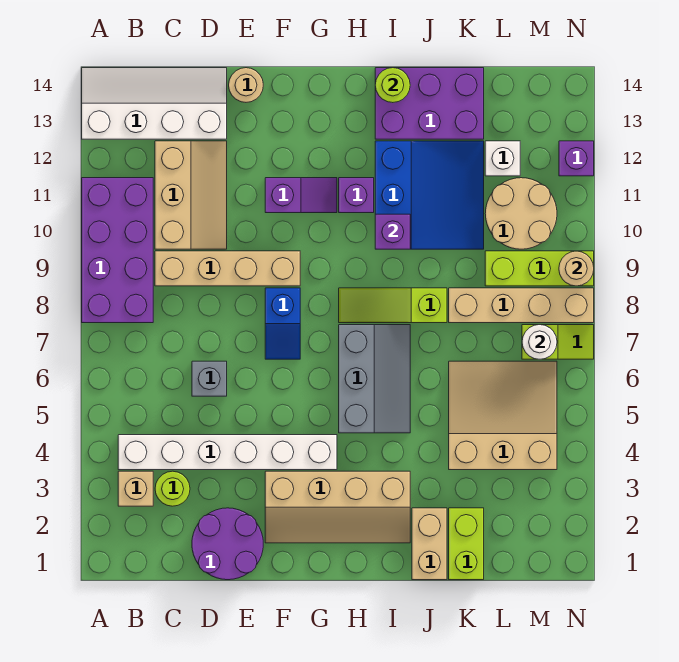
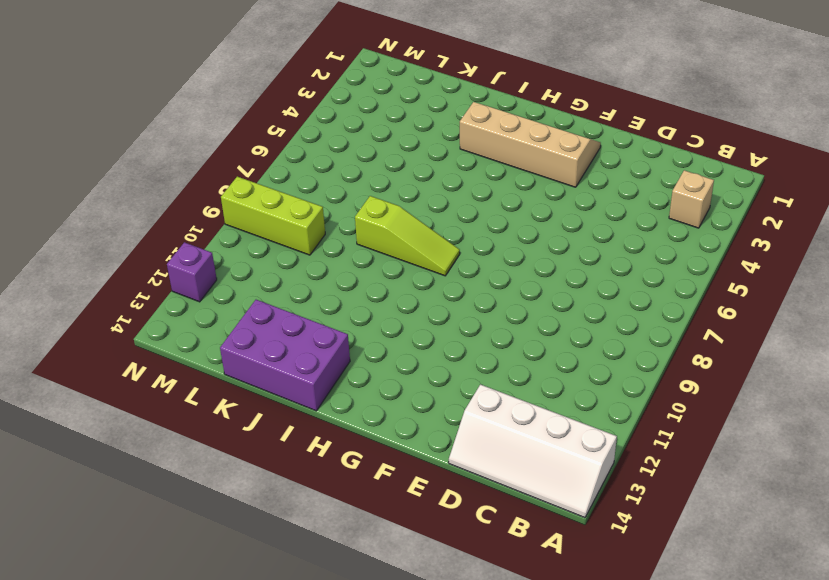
none -> purple brick A8:B11 level 1
none -> white brick B4:G4 level 1
none -> lime round brick C3 level 1
none -> tan brick C9:F9 level 1

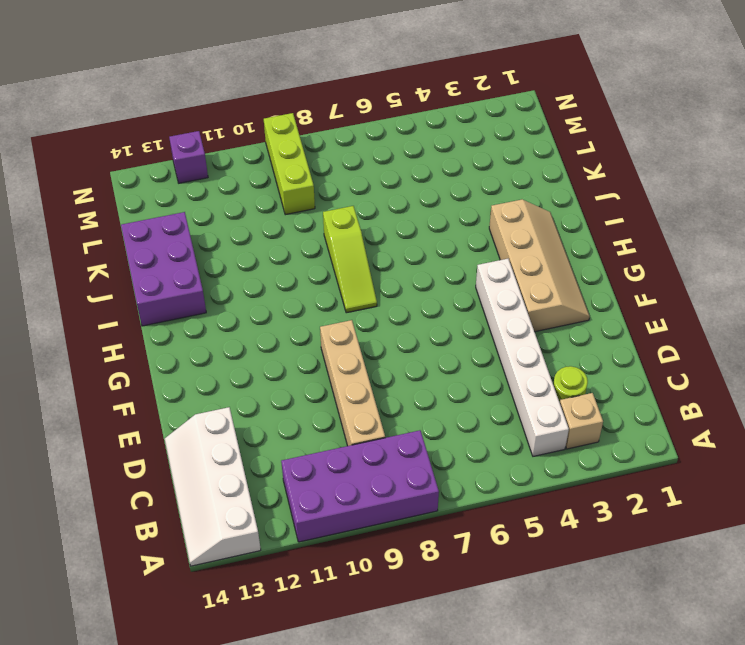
none -> tan slope C10:D12 level 1 top C
none -> purple round brick D1:E2 level 1
none -> grey brick D6 level 1
none -> tan round brick E14 level 1

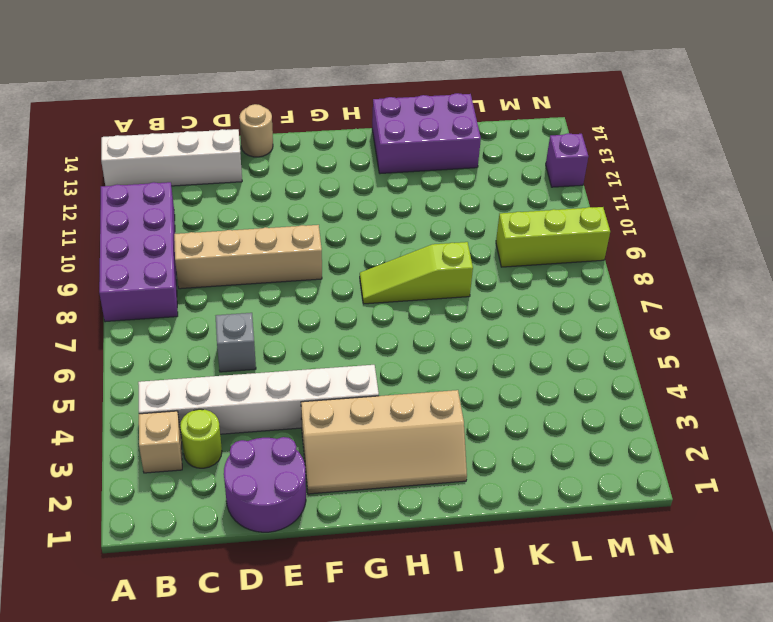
none -> tan slope C10:D12 level 1 top C
none -> blue slope F7:F8 level 1 top 8
none -> purple slope F11:G11 level 1 top F
none -> grey slope H5:I7 level 1 top H

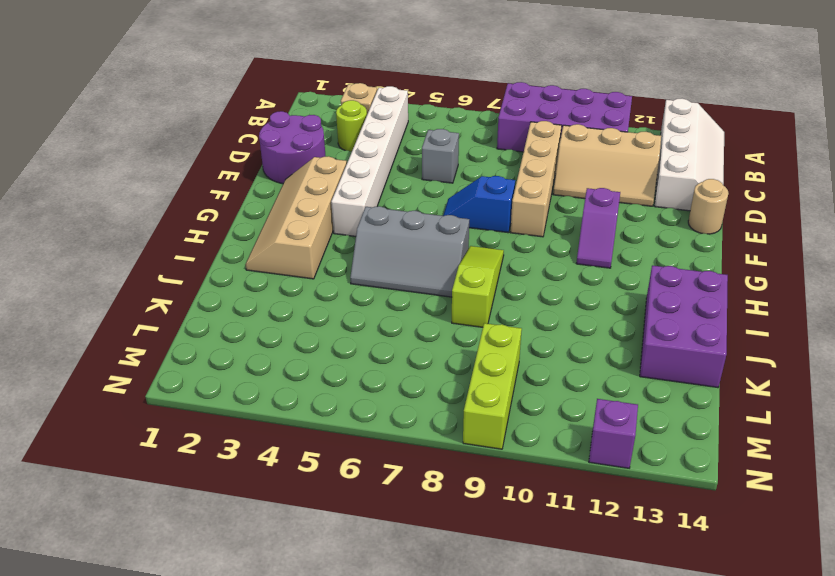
none -> purple brick H11 level 1
none -> blue slope I10:K12 level 1 top I
none -> tan brick J1:J2 level 1
none -> lime brick K1:K2 level 1

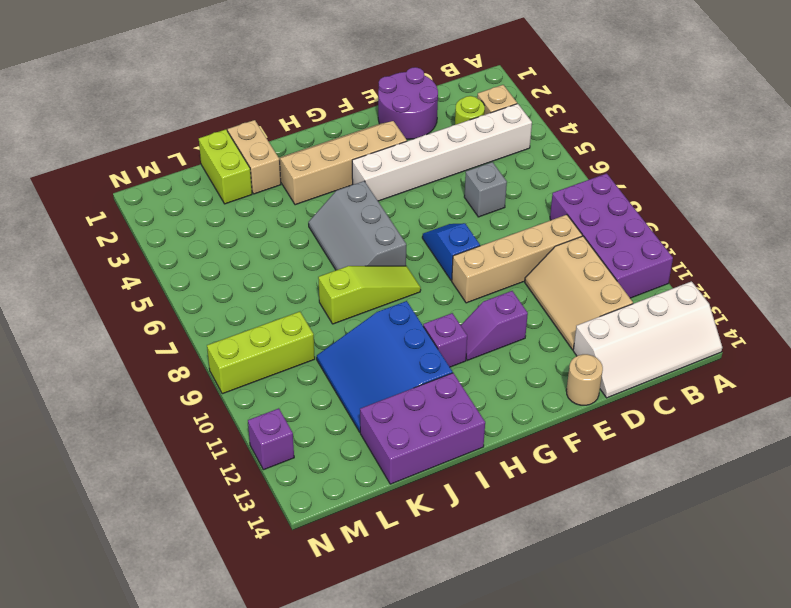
none -> tan slope K4:M6 level 1 top 4
none -> tan brick K8:N8 level 1
none -> tan round brick L10:M11 level 1
none -> white brick L12 level 1

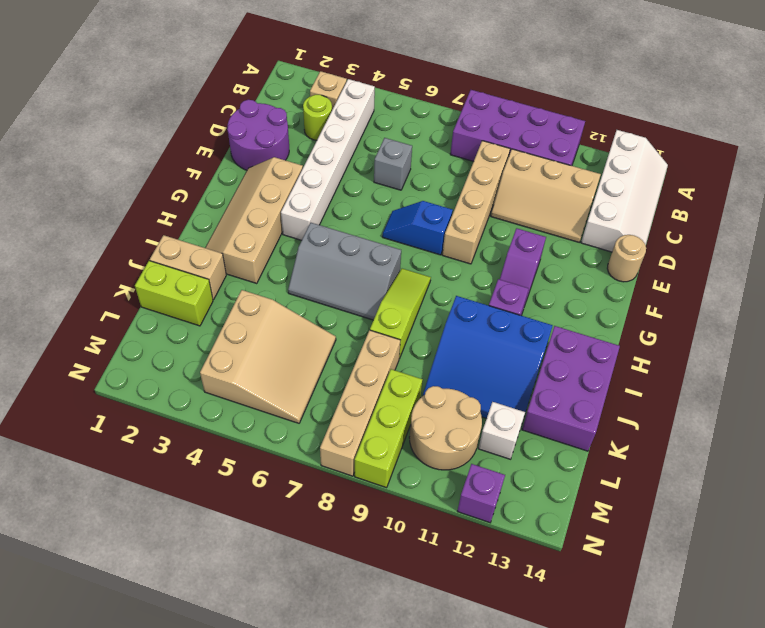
none -> lime slope M7:N7 level 1 top M
none -> purple brick I10 level 2
none -> lime round brick I14 level 2
none -> white round brick M7 level 2

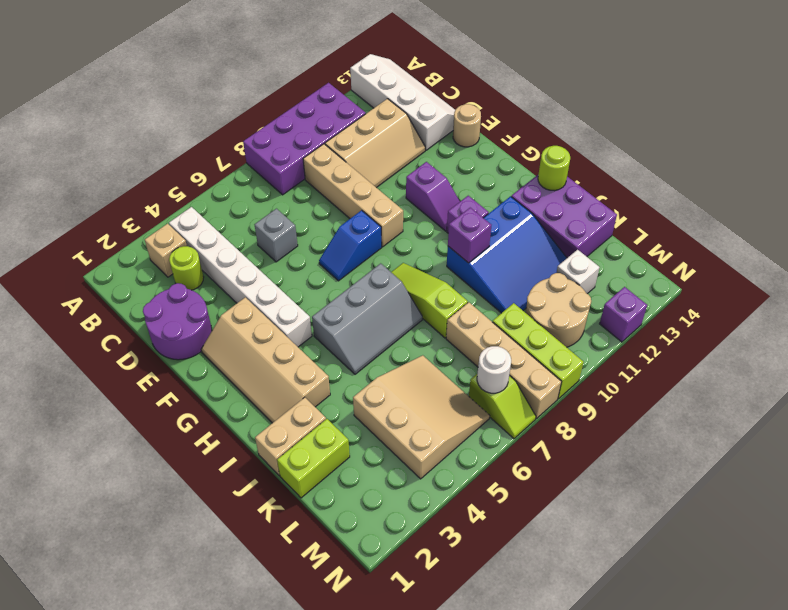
none -> tan round brick N9 level 2

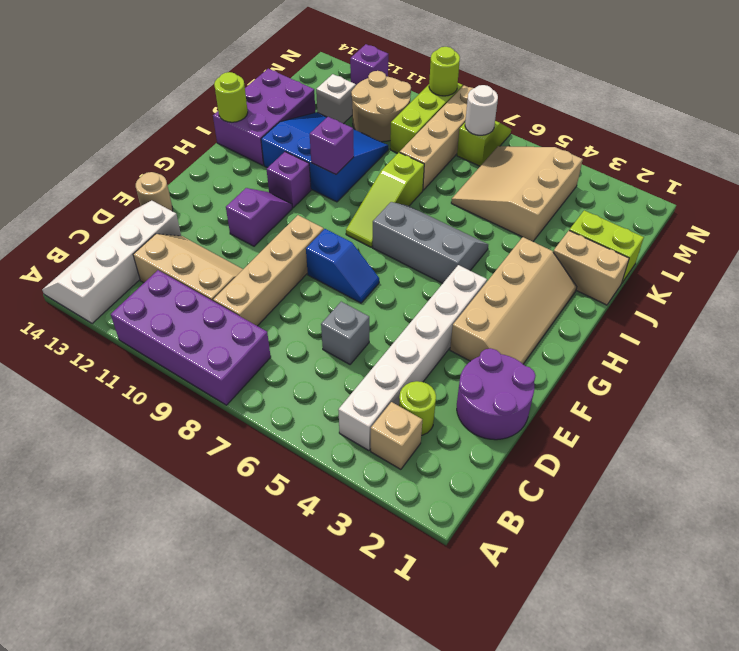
lime round brick N9 level 2 -> tan round brick N9 level 2

